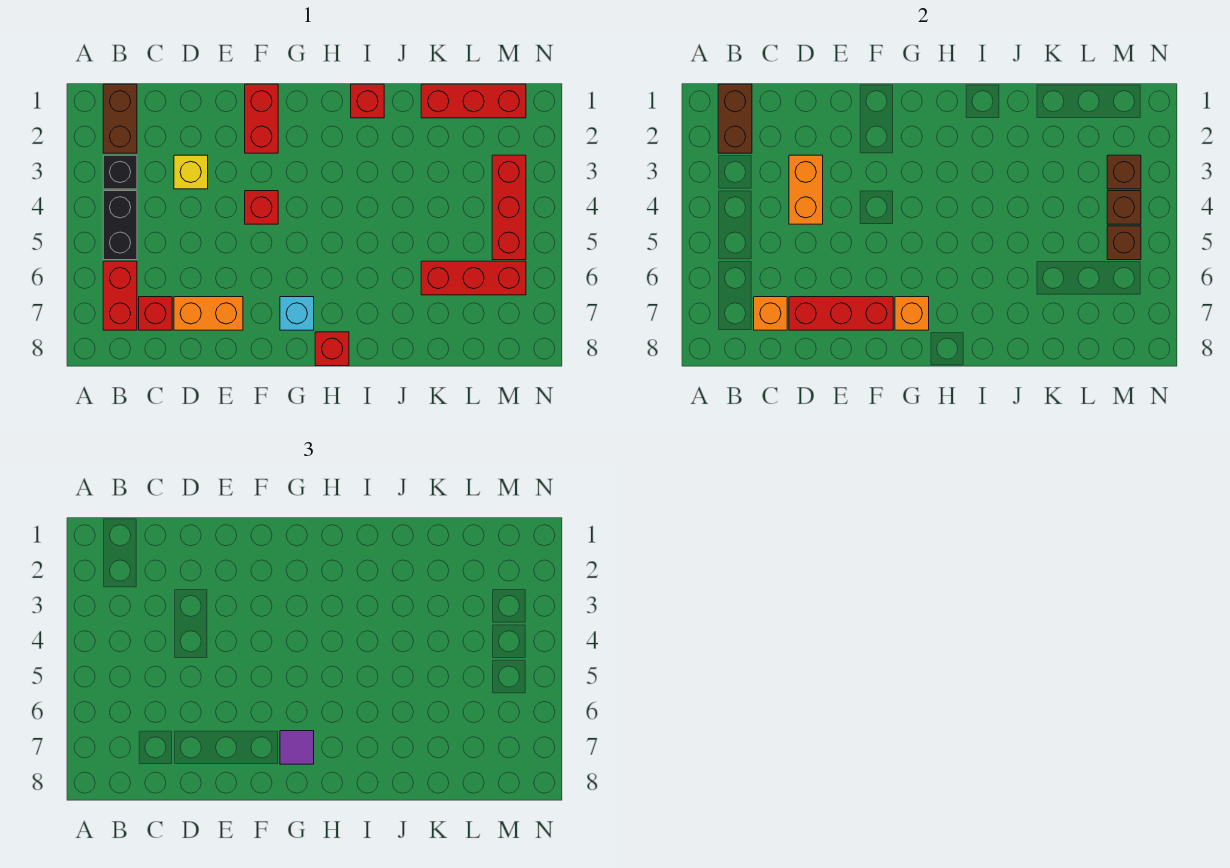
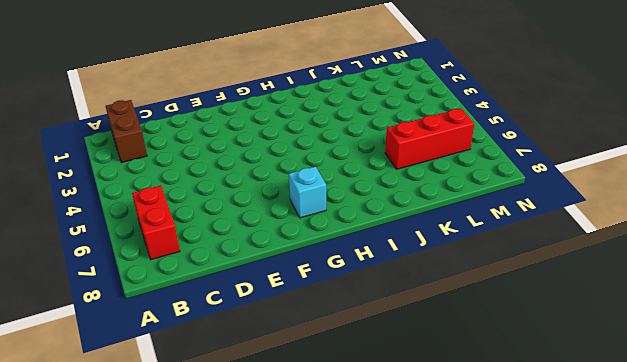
none -> black brick B3 level 1
none -> black brick B4:B5 level 1
none -> red brick C7 level 1

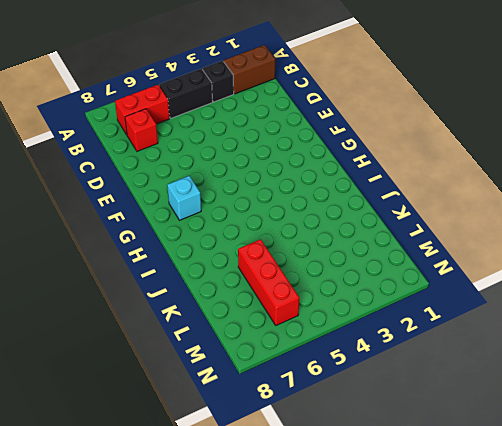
none -> yellow brick D3 level 1
none -> orange brick D7:E7 level 1
none -> red brick F1:F2 level 1

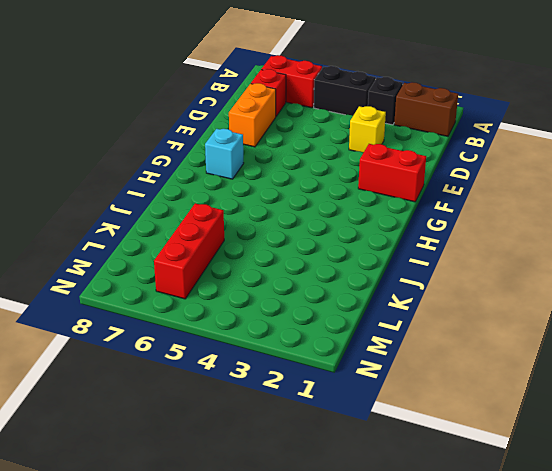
none -> red brick F4 level 1
none -> red brick H8 level 1
none -> red brick I1 level 1

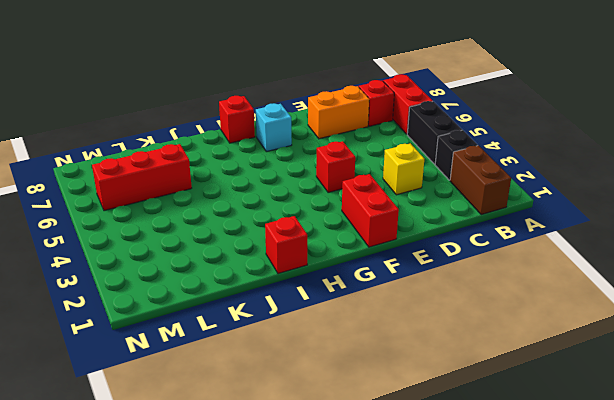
none -> red brick K1:M1 level 1
none -> red brick M3:M5 level 1
none -> brown brick B1:B2 level 2

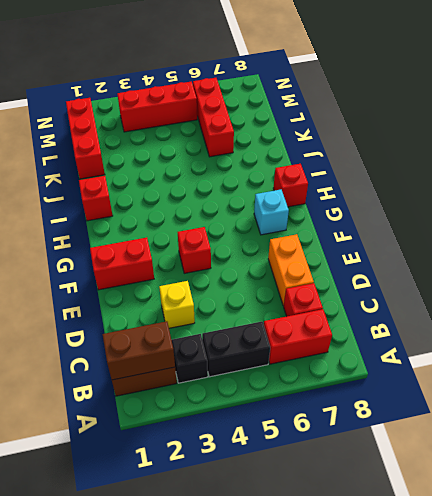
none -> orange brick C7 level 2
none -> orange brick D3:D4 level 2
none -> red brick D7:F7 level 2

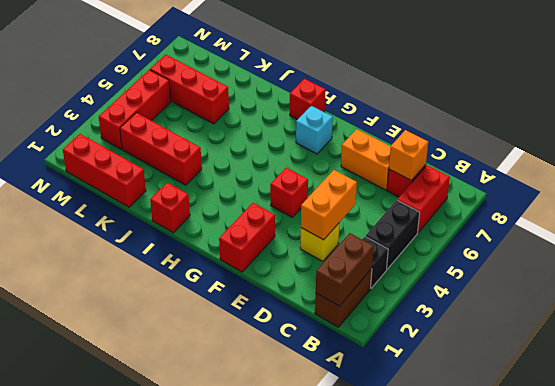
red brick J3:L3 level 1 -> red brick D7:F7 level 2
none -> orange brick G7 level 2
none -> brown brick M3 level 2
none -> brown brick M4 level 2

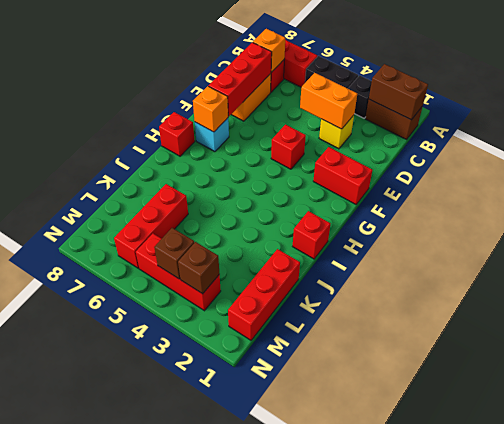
none -> brown brick M5 level 2
none -> purple tile G7 level 3

